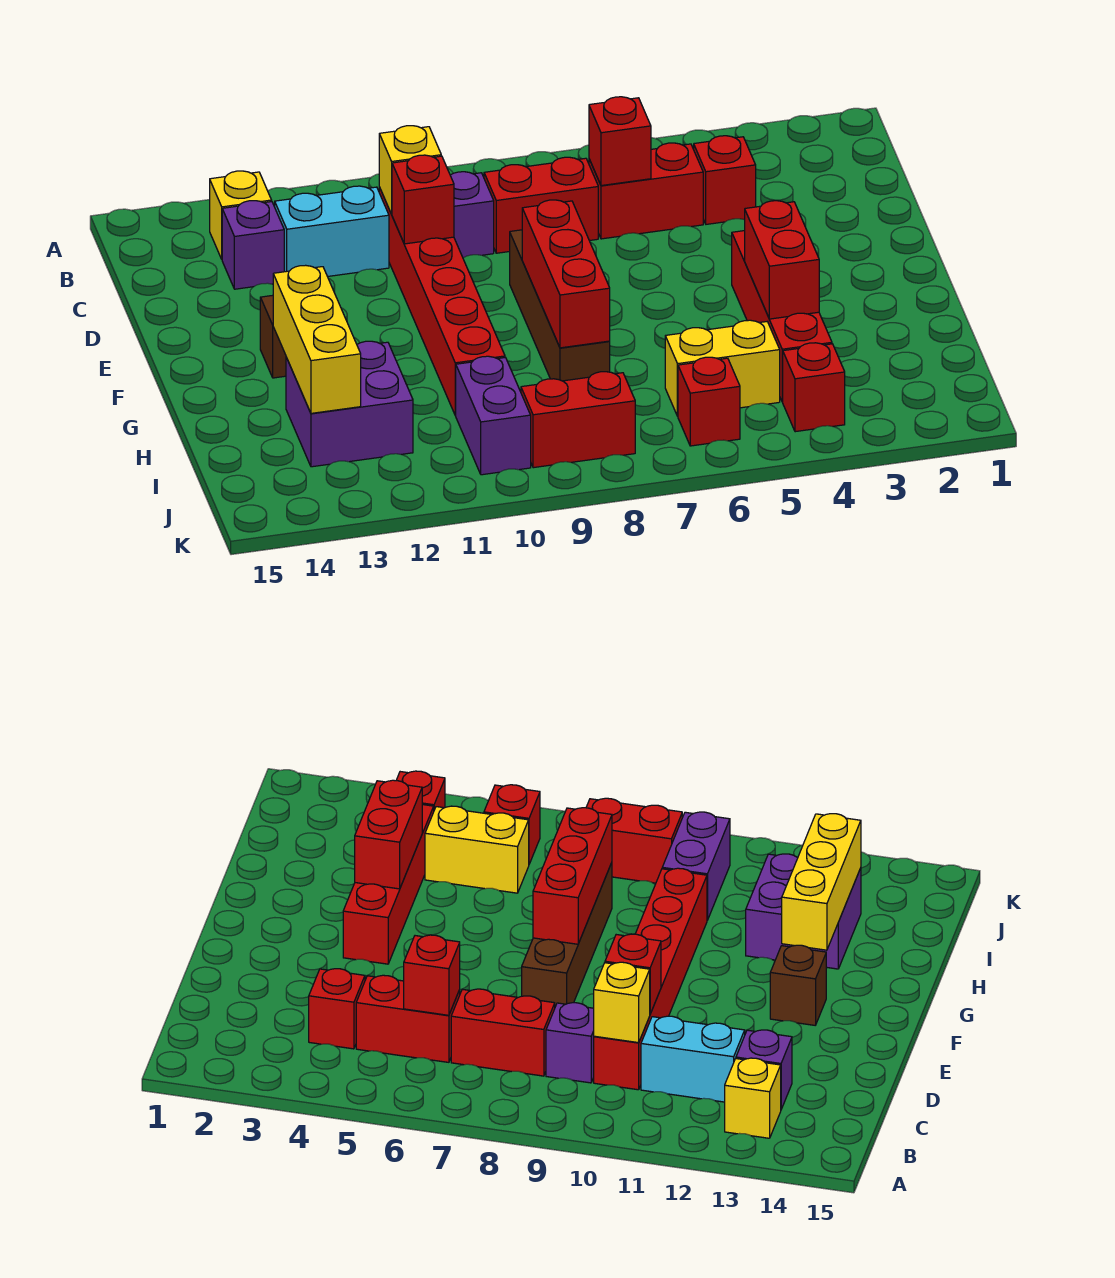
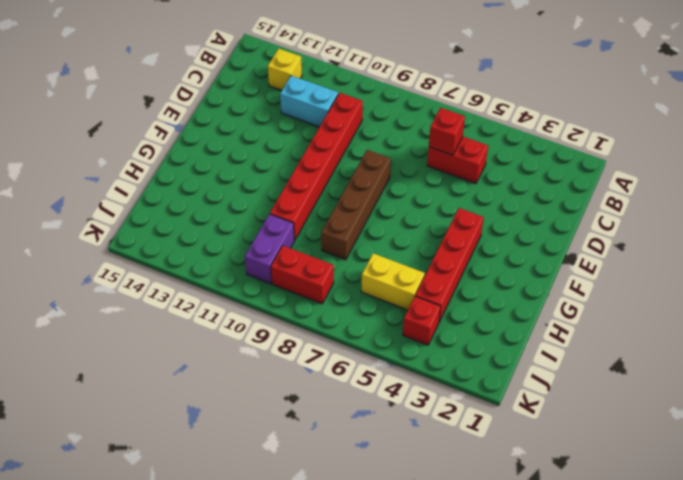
none -> red brick C4 level 1
none -> red brick C7:C8 level 1
none -> purple brick C9 level 1

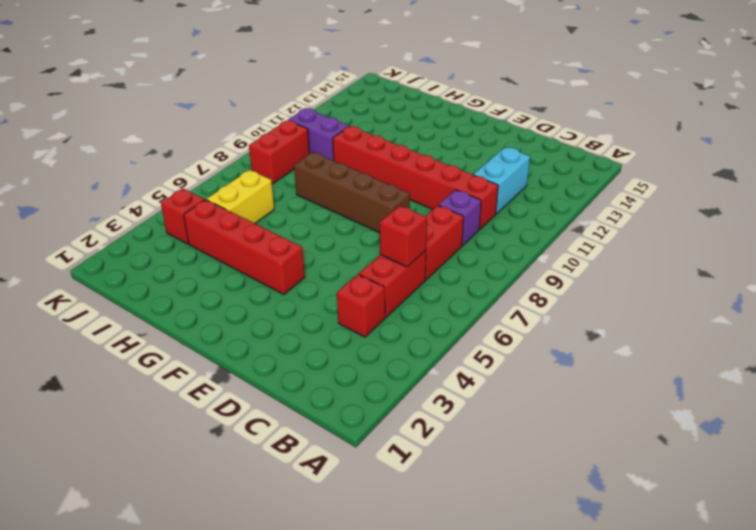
none -> yellow brick B13 level 1
none -> purple brick C13 level 1
none -> brown brick F13 level 1

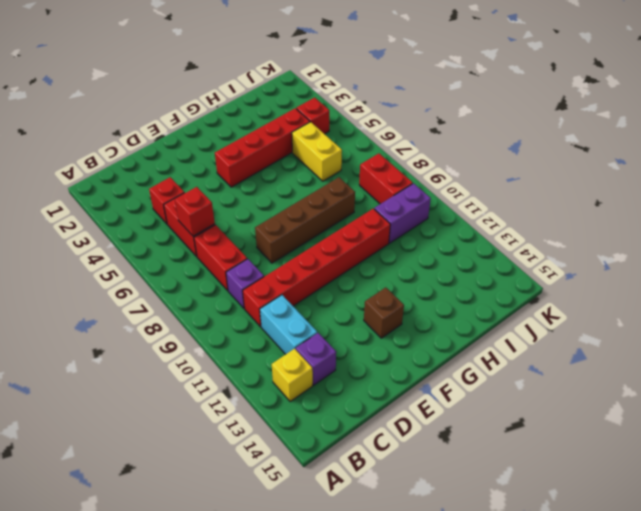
none -> purple brick H12:I13 level 1
none -> red brick J6 level 1
none -> yellow brick C10 level 2

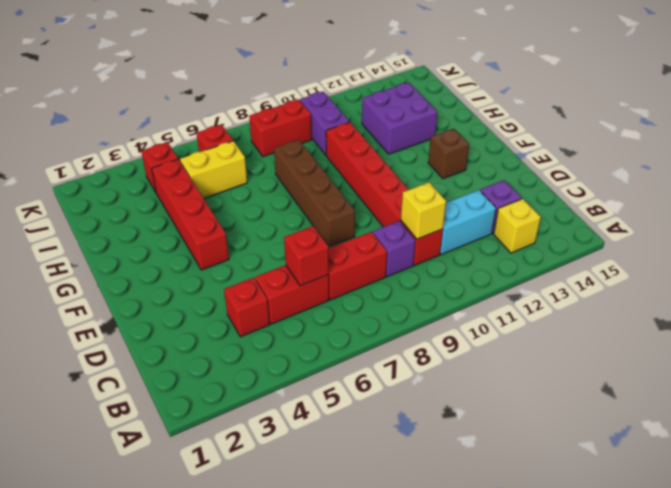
none -> red brick D10 level 2
none -> red brick F8:H8 level 2
none -> red brick G4:H4 level 2

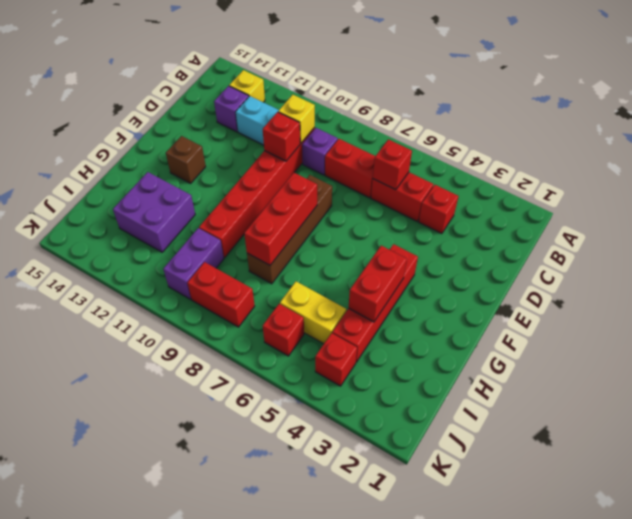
none -> yellow brick G13:I13 level 2

